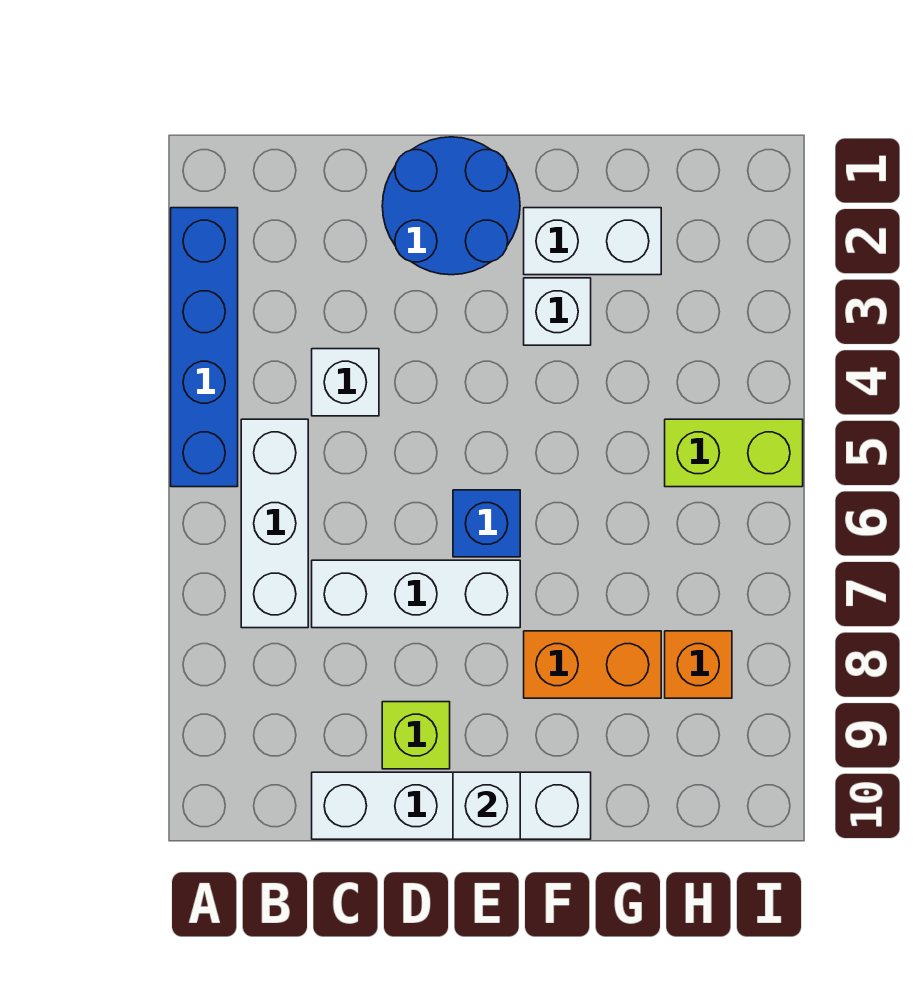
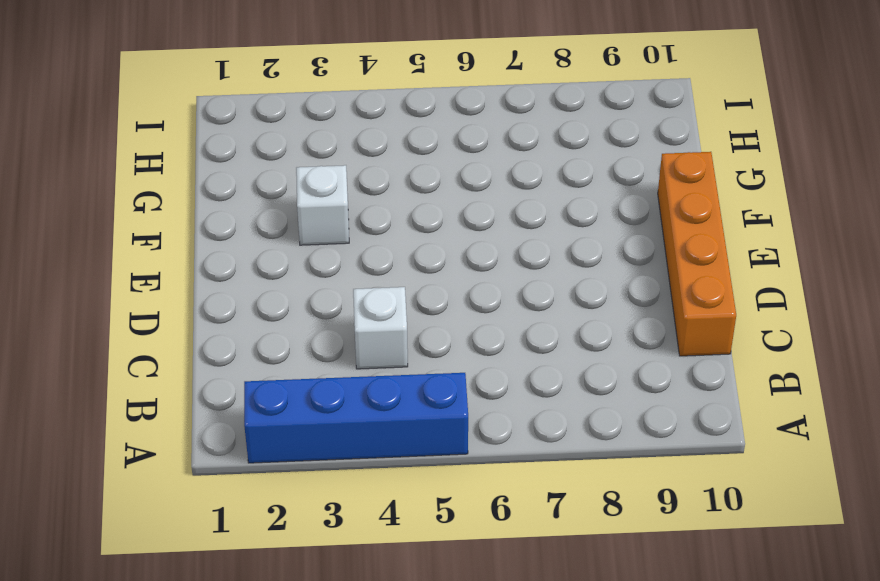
orange brick C10:F10 level 1 -> white brick C10:F10 level 1
none -> white brick B5:B7 level 1
none -> white brick C7:E7 level 1
none -> blue round brick D1:E2 level 1

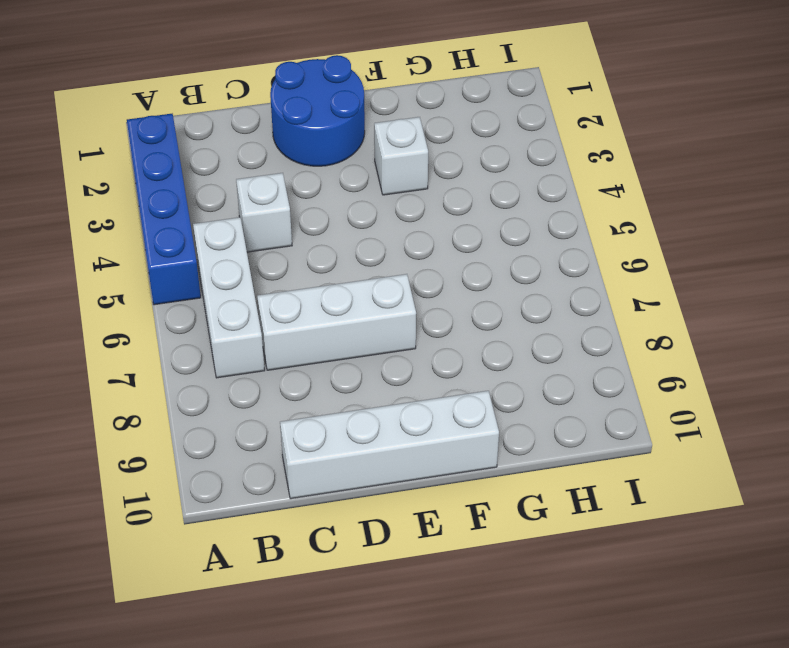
none -> lime brick D9 level 1
none -> blue brick E6 level 1
none -> white brick F2:G2 level 1

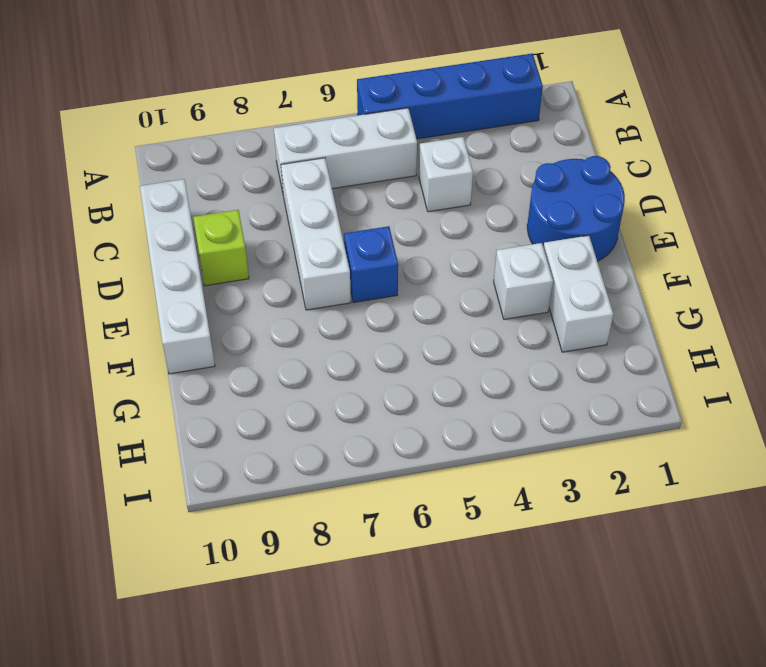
none -> orange brick F8:G8 level 1
none -> lime brick H5:I5 level 1
none -> orange brick H8 level 1

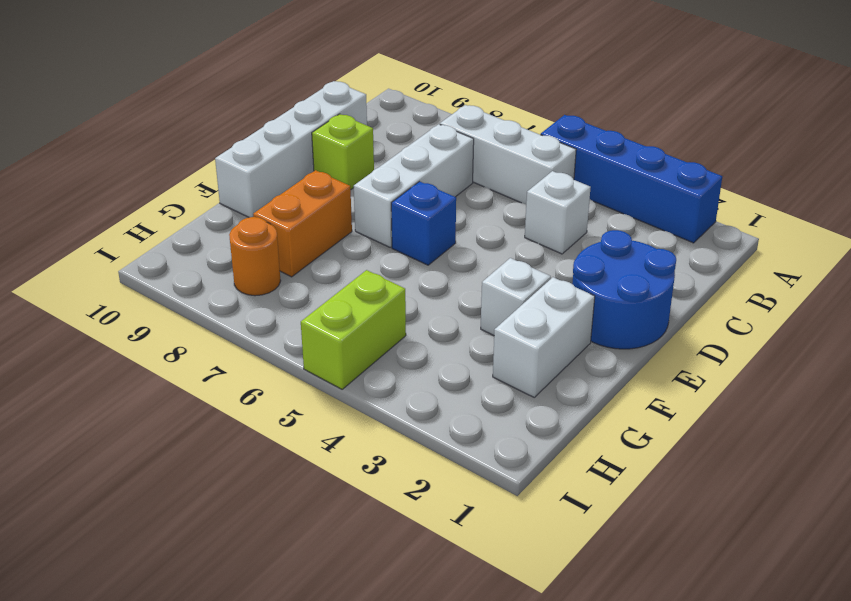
orange round brick H8 level 1 -> orange brick H8 level 1
none -> white brick E10 level 2

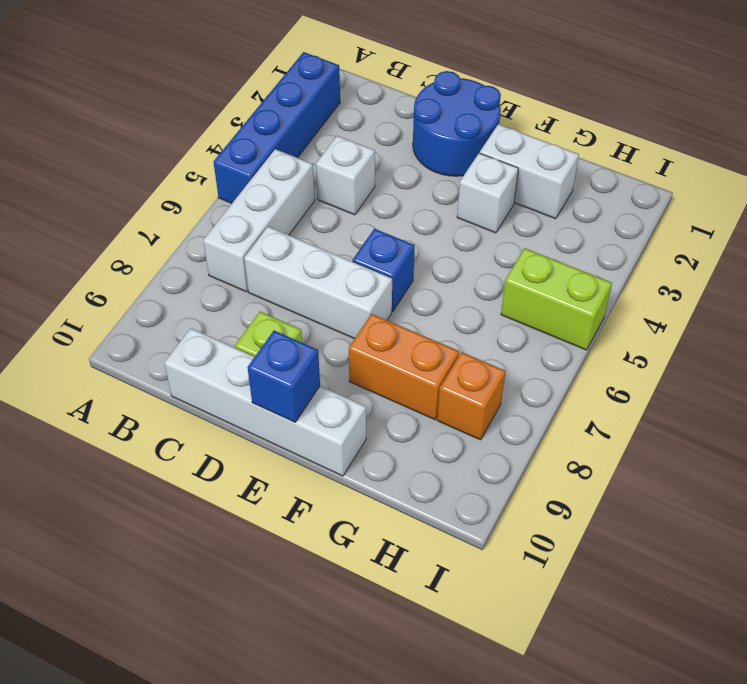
blue brick E10 level 2 -> white brick E10 level 2

